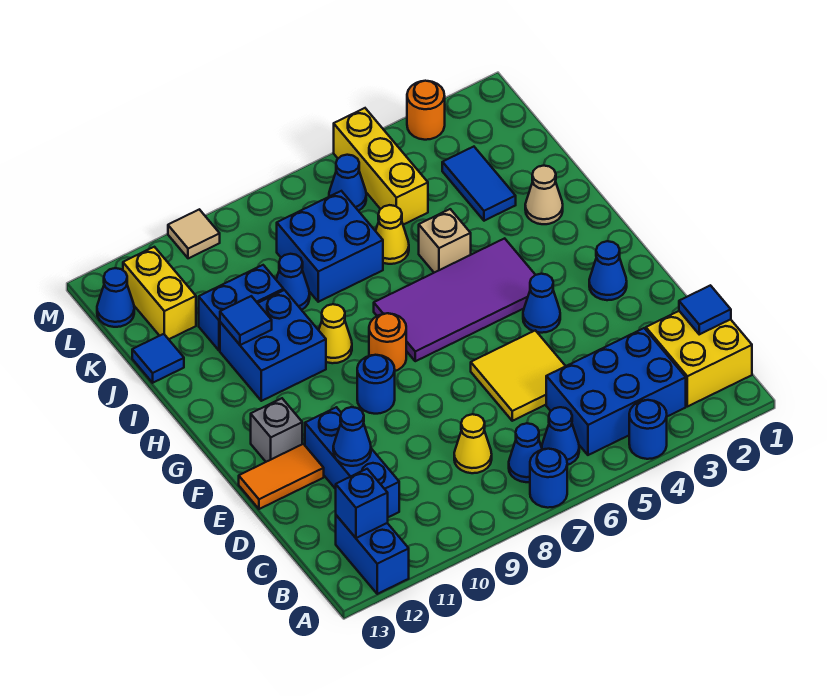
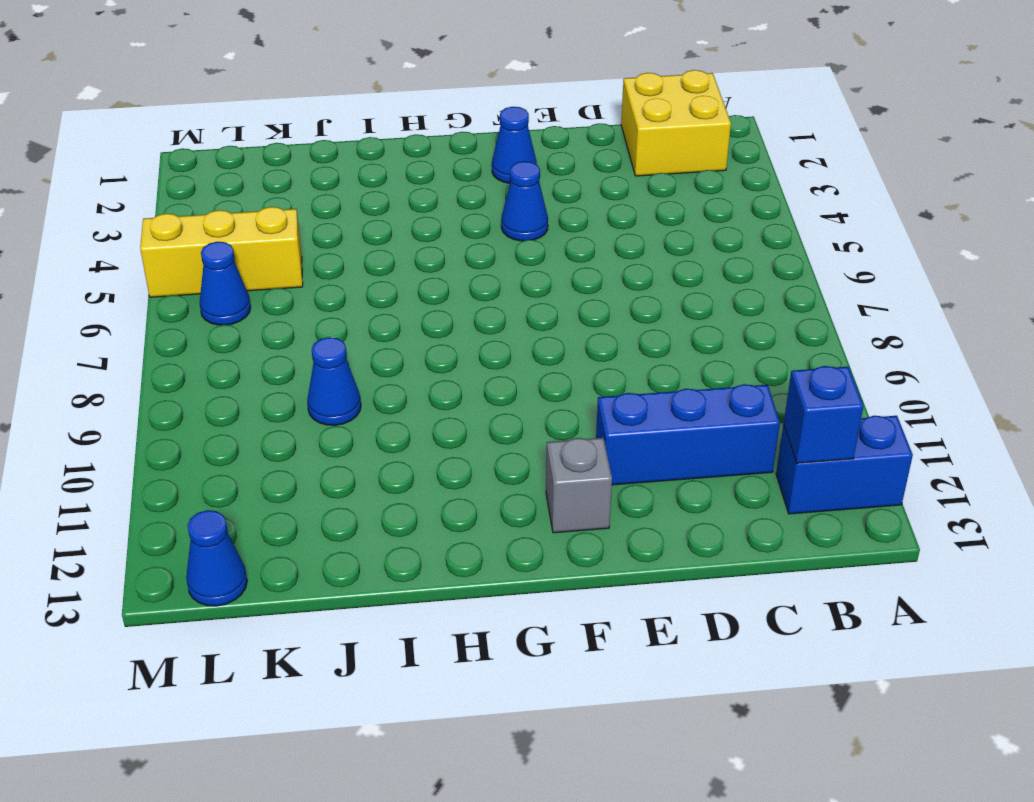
none -> blue round brick A4 level 1
none -> blue round brick A7 level 1
none -> blue brick B3:C5 level 1
none -> blue cone B6 level 1

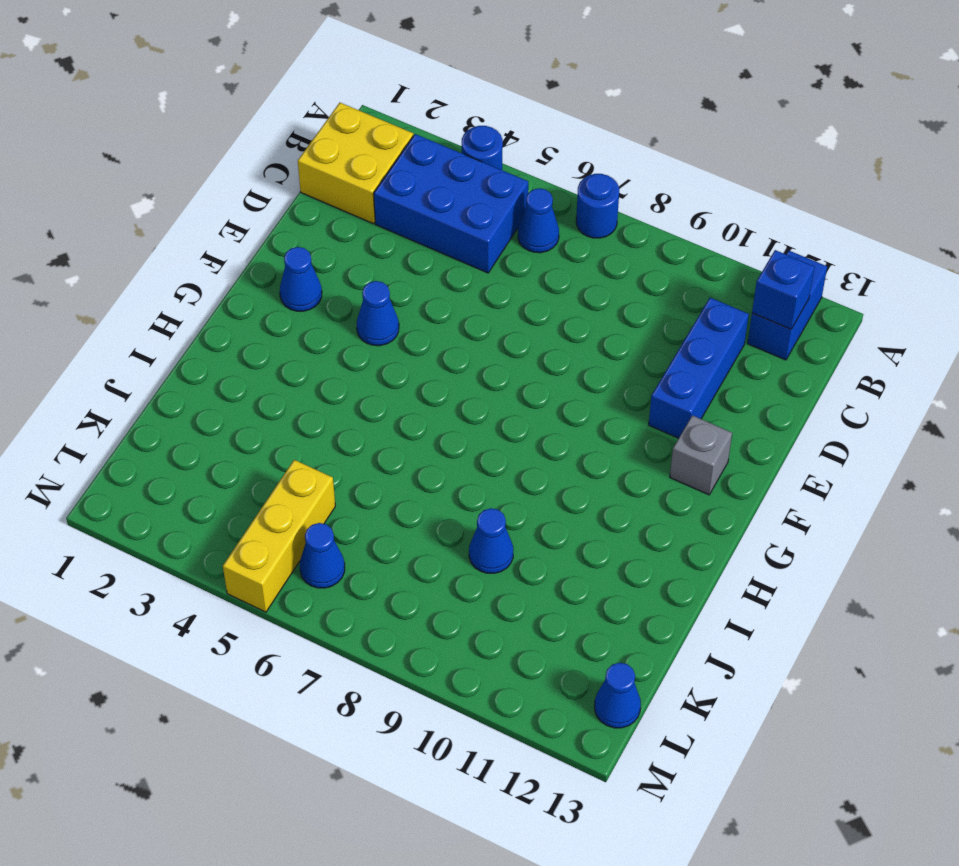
none -> blue cone B7 level 1
none -> yellow cone C8 level 1
none -> yellow tile D5:E6 level 1
none -> orange tile E12:E13 level 1

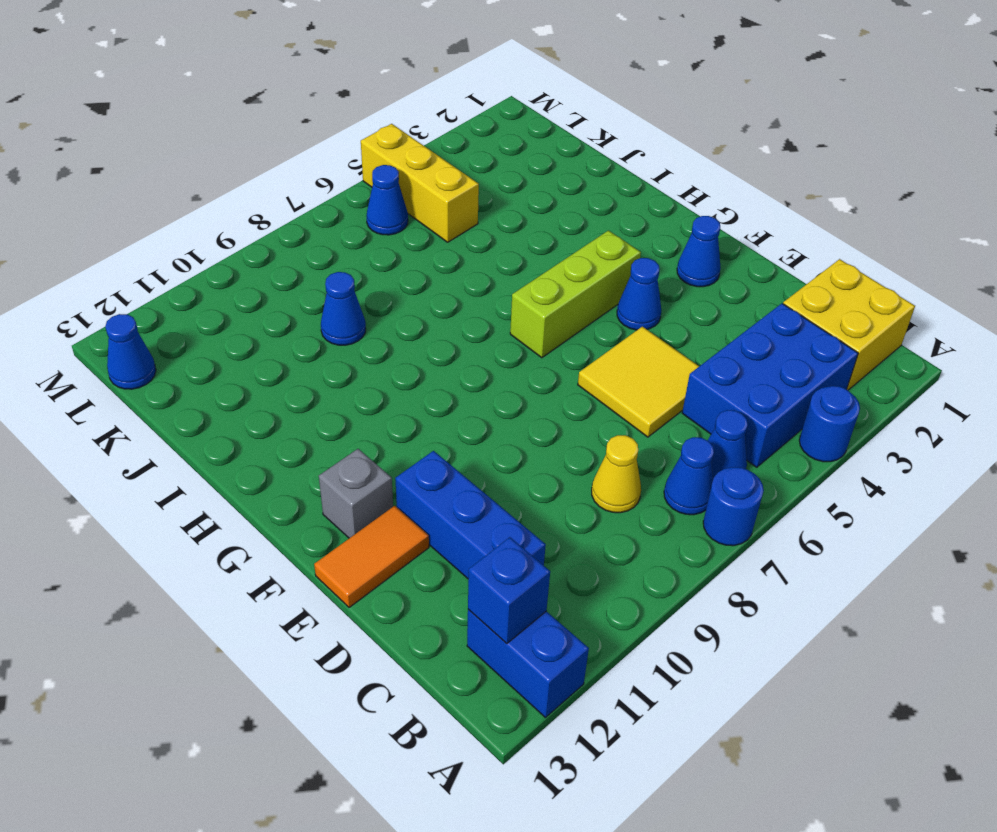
lime brick G4:G6 level 1 -> purple tile G4:H7 level 1
none -> blue round brick F9 level 1
none -> orange round brick G8 level 1
none -> yellow cone H9 level 1
none -> blue brick H10:I11 level 1

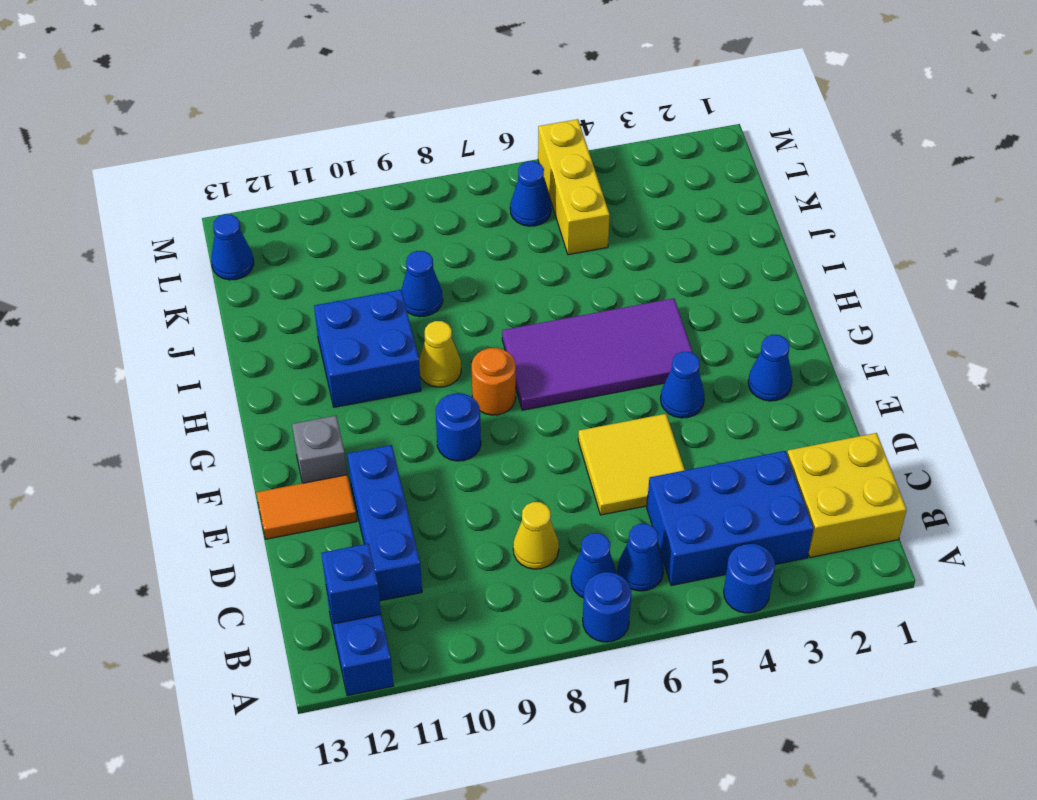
none -> tan cone I2 level 1
none -> tan brick I5 level 1
none -> blue tile J3:K3 level 1
none -> yellow cone J6 level 1

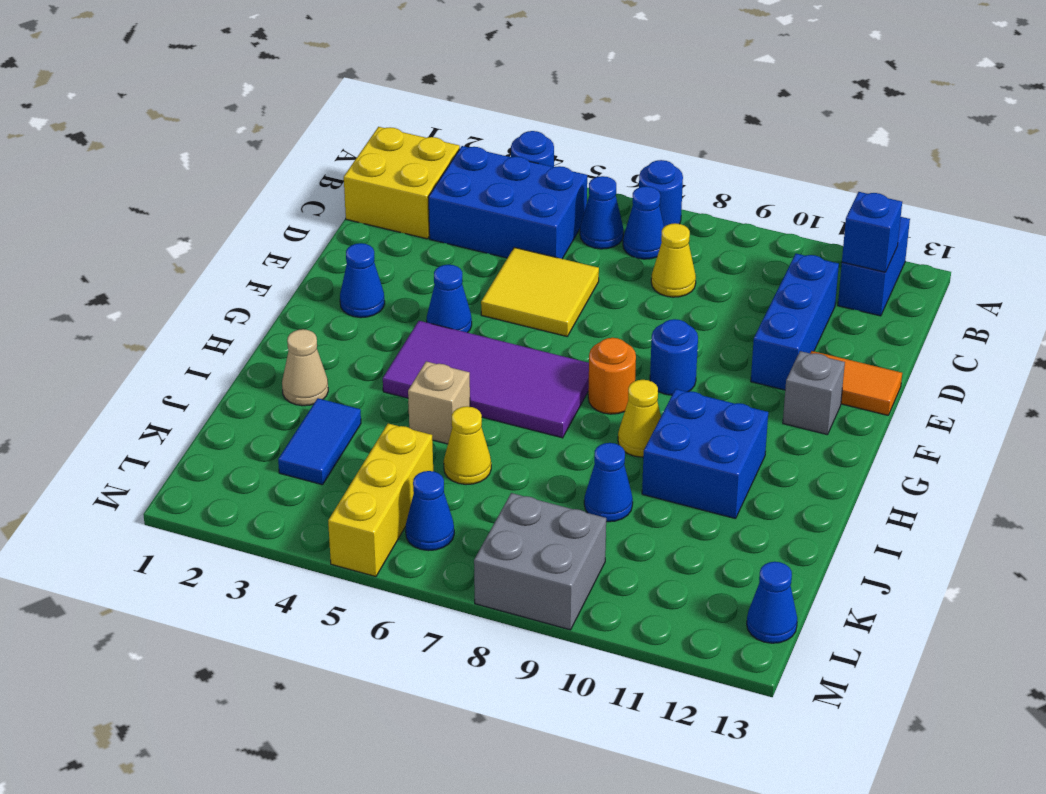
grey brick L8:M9 level 1 -> none
none -> blue brick J7:K8 level 1
none -> blue brick J10:J11 level 1
none -> blue tile J13 level 1
none -> yellow brick K12:L12 level 1

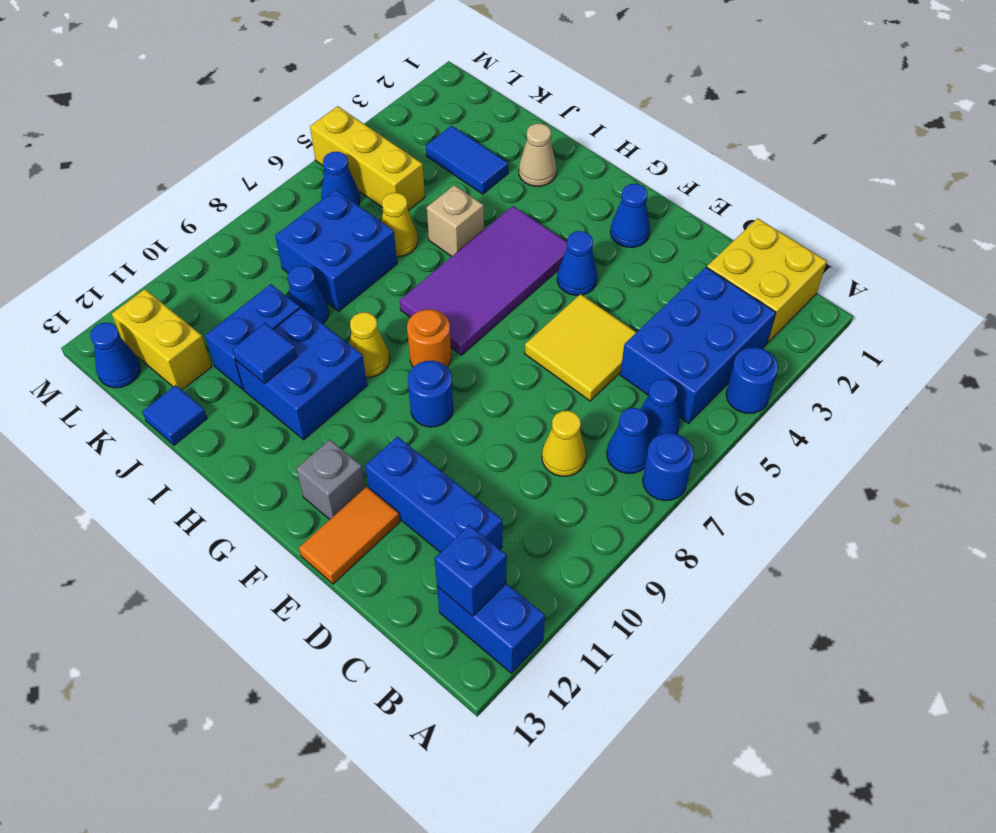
none -> orange round brick M3 level 1
none -> tan tile M10 level 1
none -> blue tile C1 level 2
none -> blue cone D11 level 2

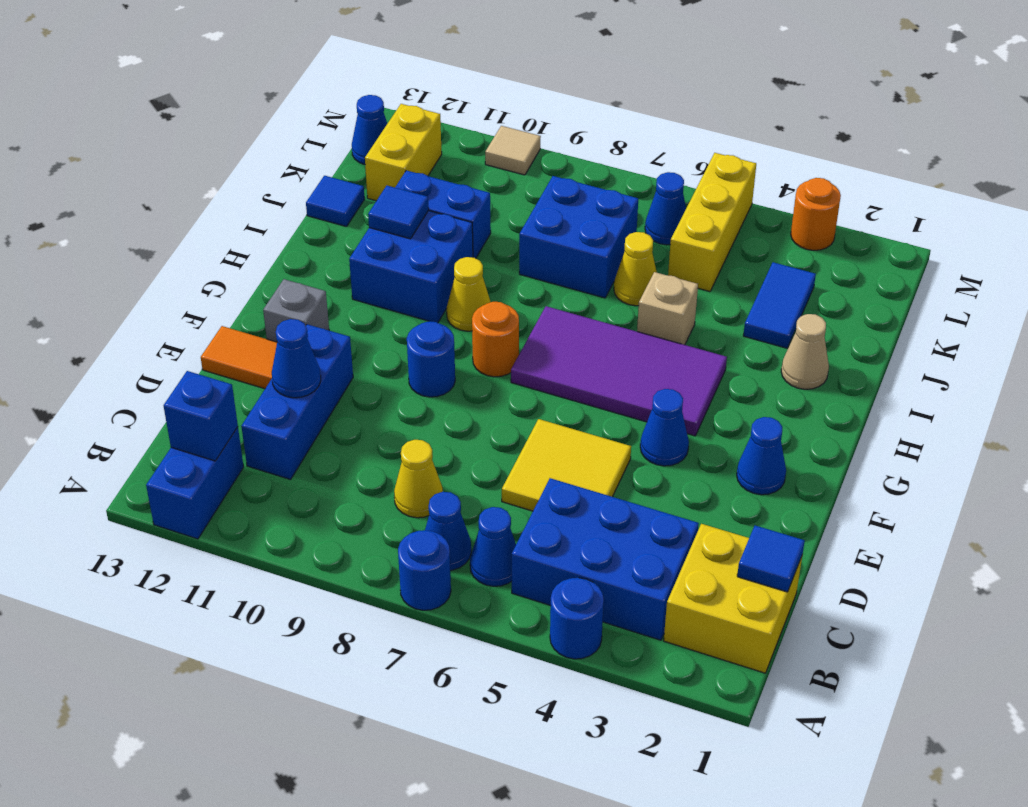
none -> blue cone J9 level 1

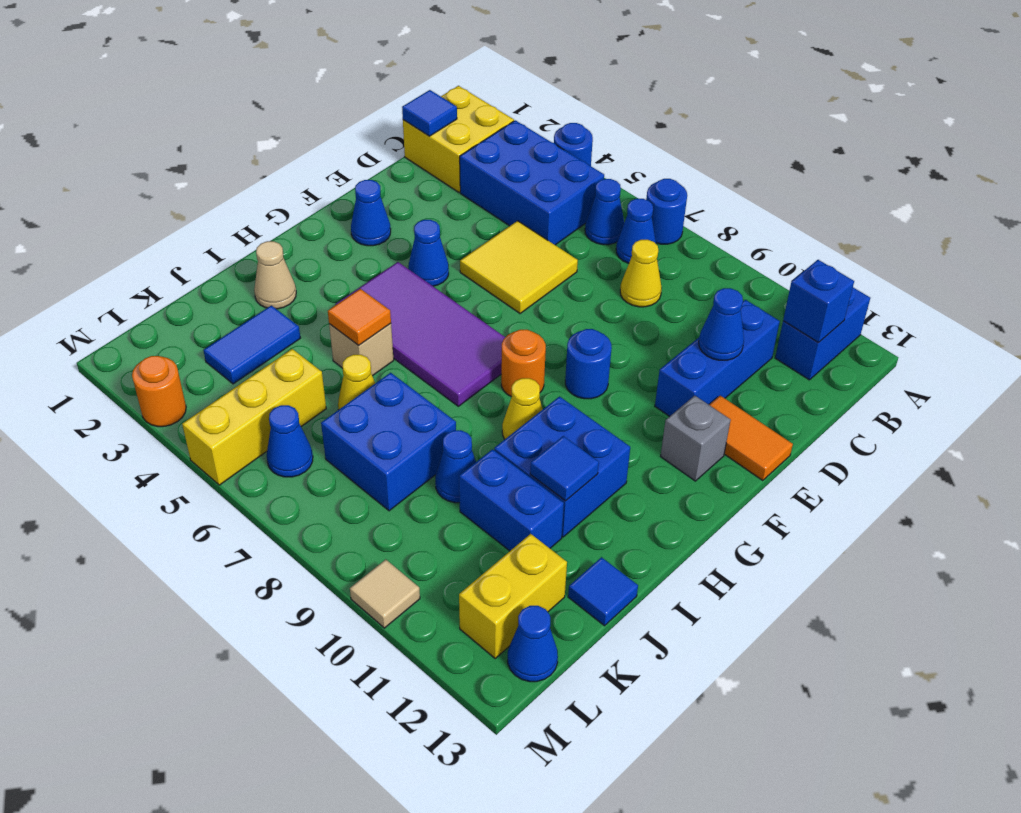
orange tile I5 level 2 -> none

